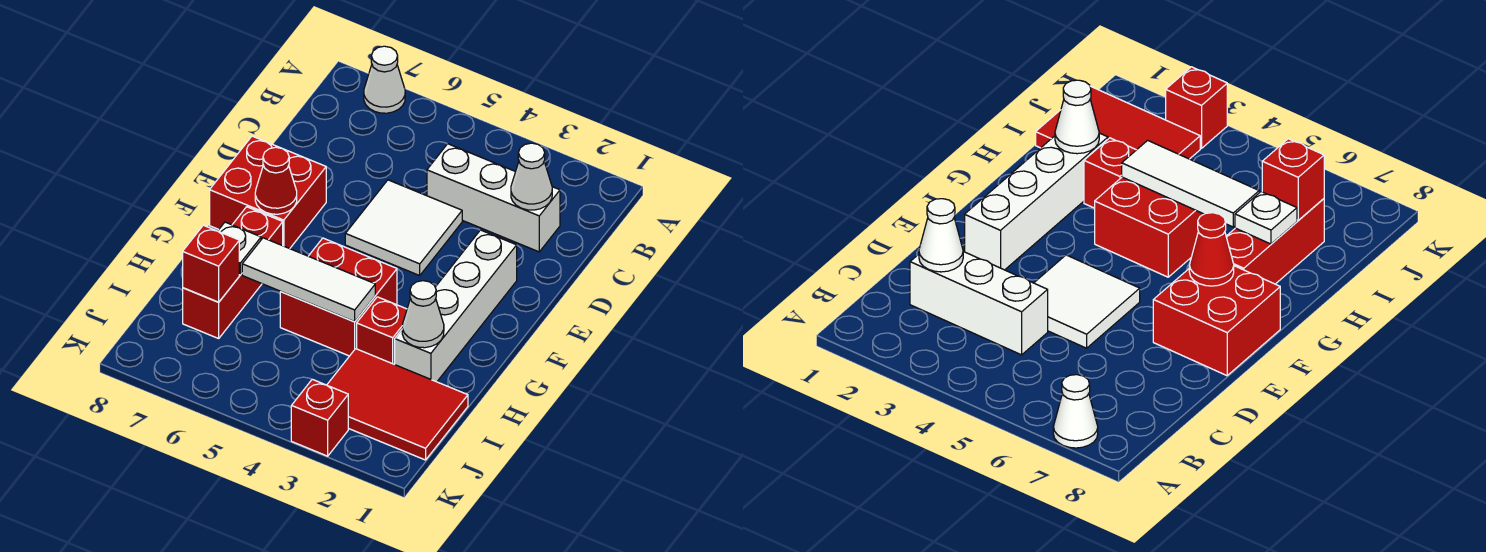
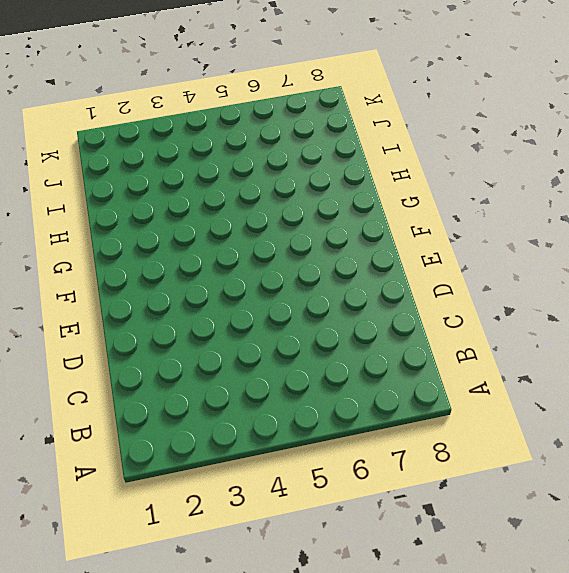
none -> white cone A7 level 1
none -> white brick C2:C4 level 1
none -> white tile D4:E5 level 1

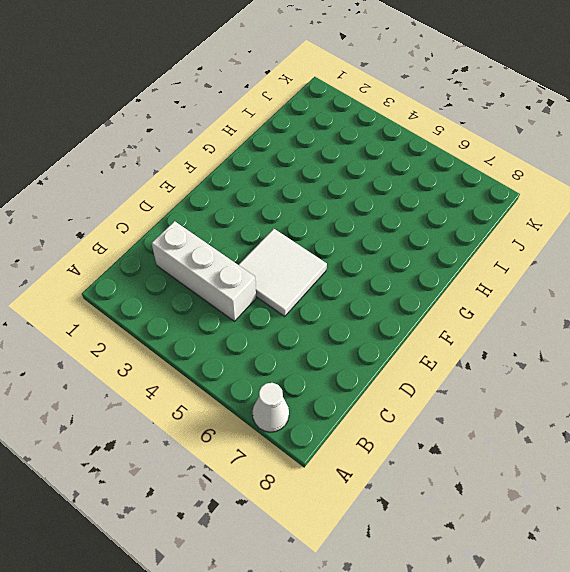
none -> white brick E2:H2 level 1
none -> red brick E7:F8 level 1
none -> red brick G4:H5 level 1

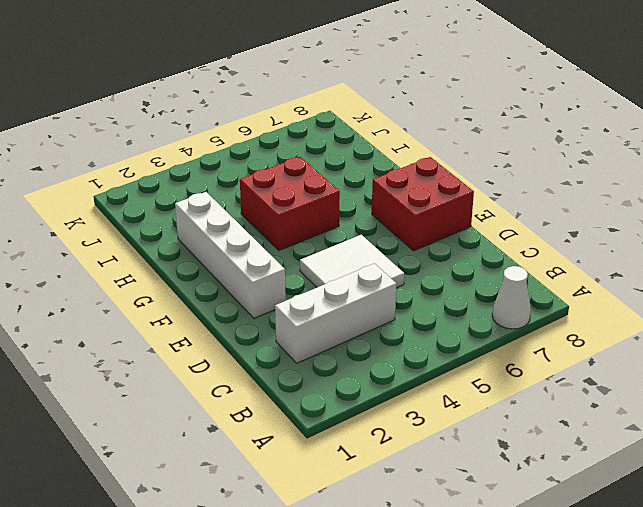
none -> red brick G7:I7 level 1
none -> red brick H3 level 1
none -> red tile I1:J3 level 1

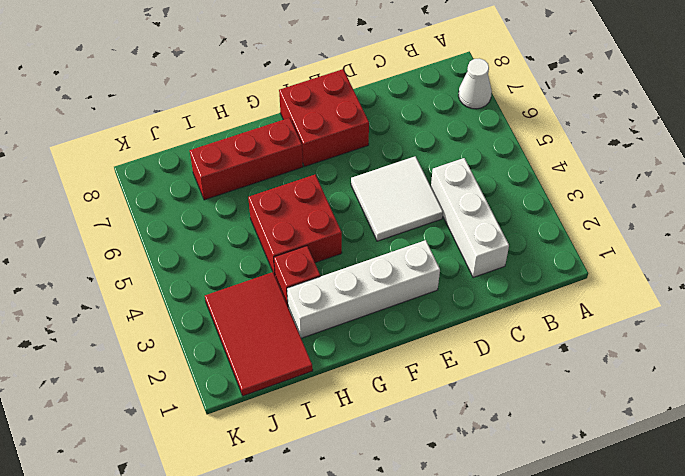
none -> red brick K3 level 1
none -> white cone C2 level 2
none -> red cone F7 level 2

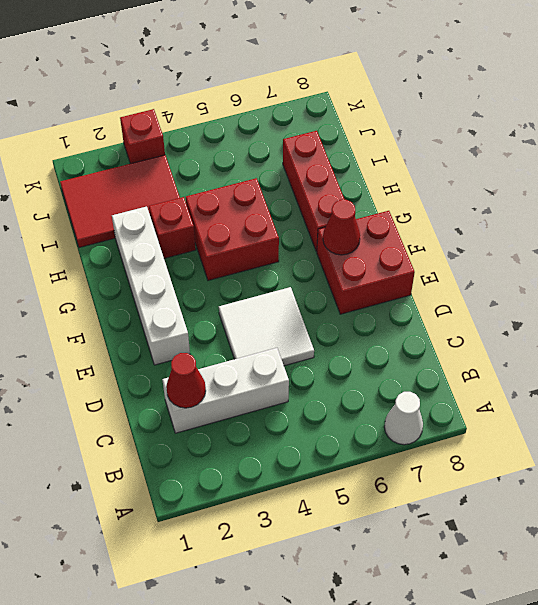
red cone C2 level 2 -> white cone C2 level 2
none -> white cone H2 level 2
none -> white tile H4:H6 level 2
none -> white plate H7 level 2

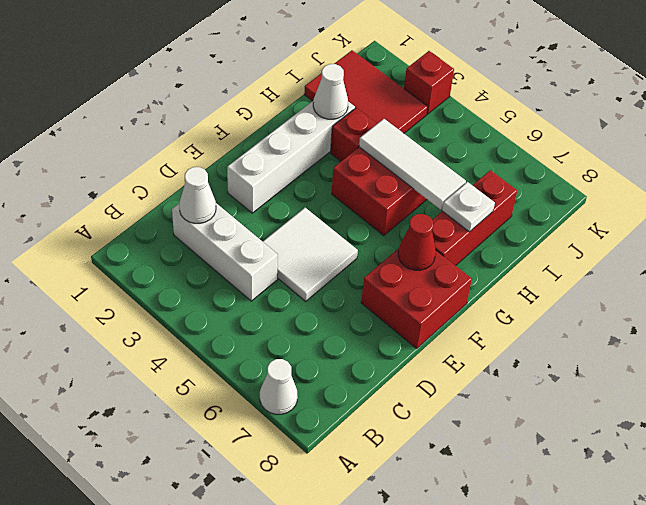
none -> red brick I7 level 2

